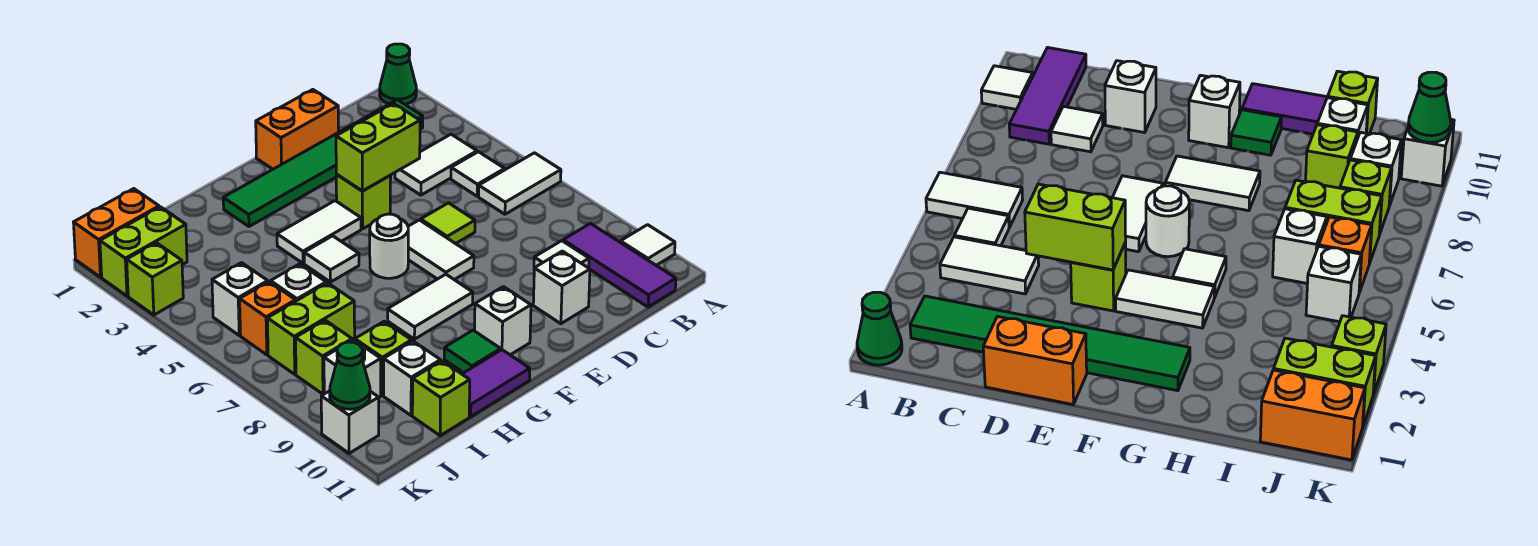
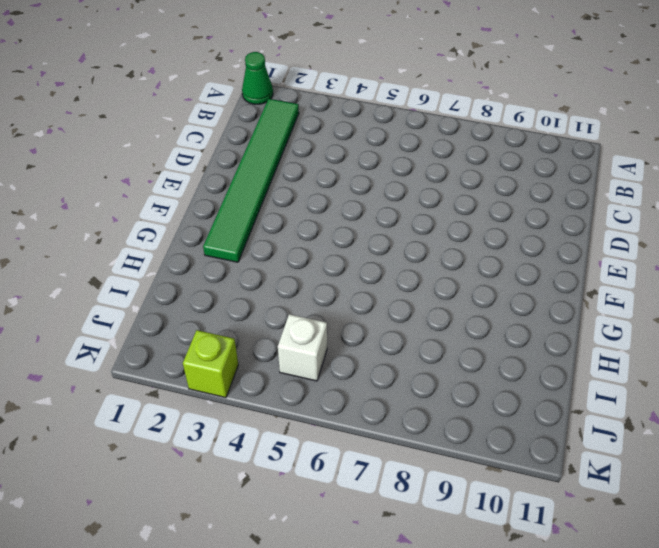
none -> white tile A6:B6 level 1
none -> white tile A10 level 1
none -> white tile B4:C4 level 1
none -> white tile B5 level 1

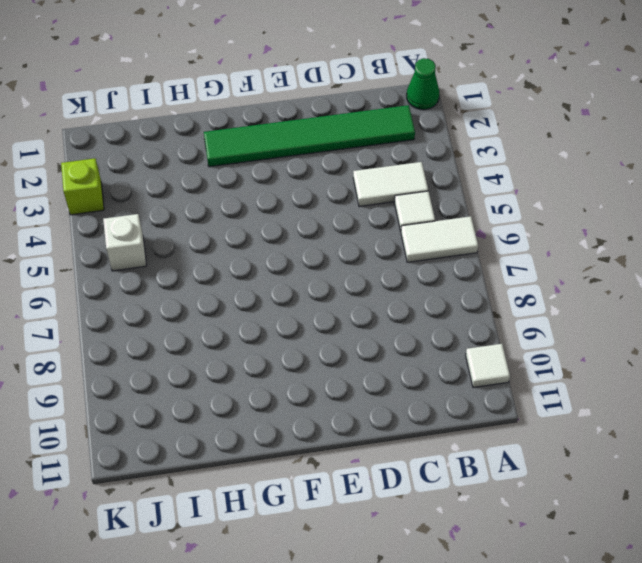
none -> purple tile B9:B11 level 1
none -> white tile C9 level 1
none -> orange brick D1:E1 level 1
none -> lime tile D6 level 1

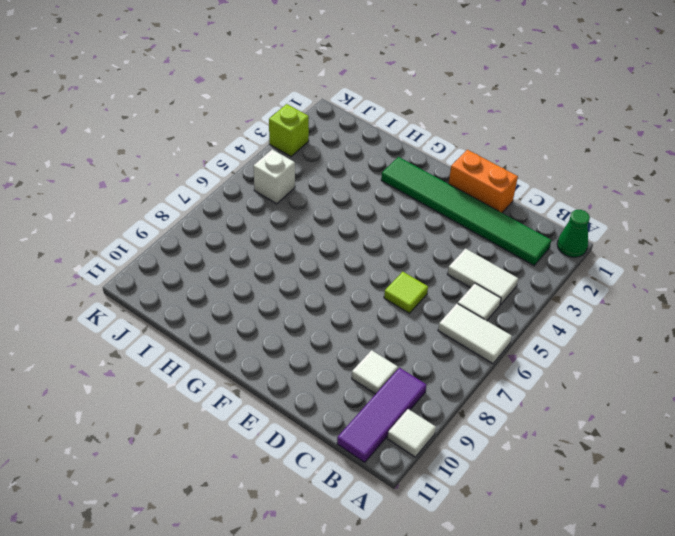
none -> white brick D10 level 1
none -> lime brick E4 level 1
none -> white tile E6:E7 level 1
none -> white tile F4:G4 level 1

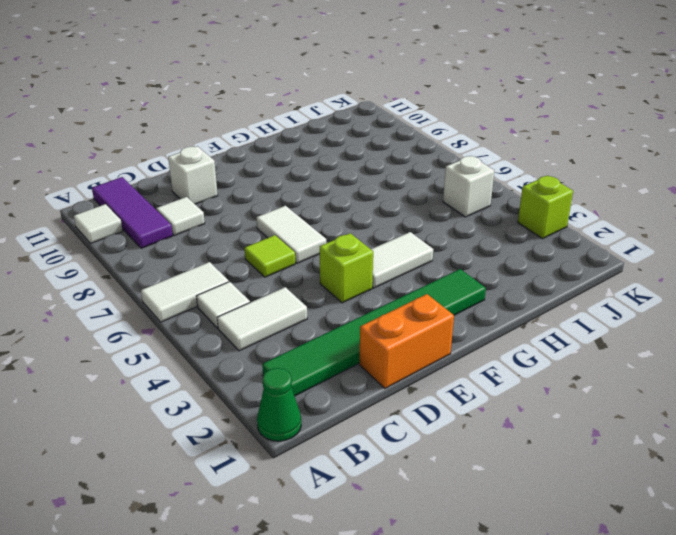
none -> white round brick F6 level 1
none -> white tile F8:G8 level 1
none -> white brick F10 level 1
none -> white tile G5 level 1

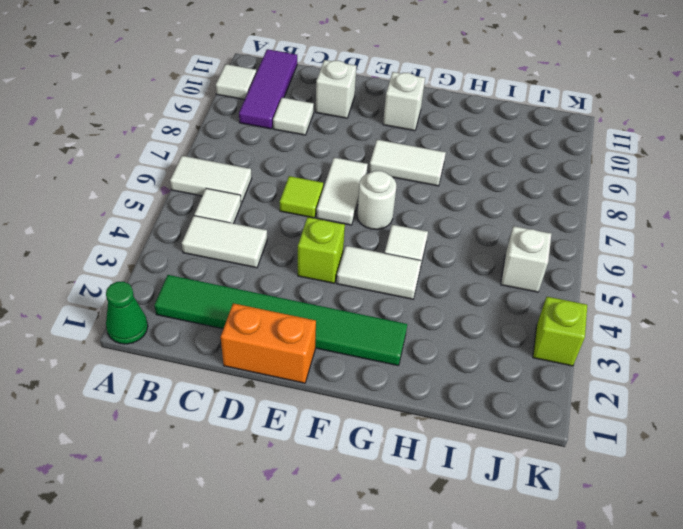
none -> green tile G10 level 1
none -> purple tile G11:H11 level 1
none -> white brick I6 level 1
none -> lime brick I7:J7 level 1

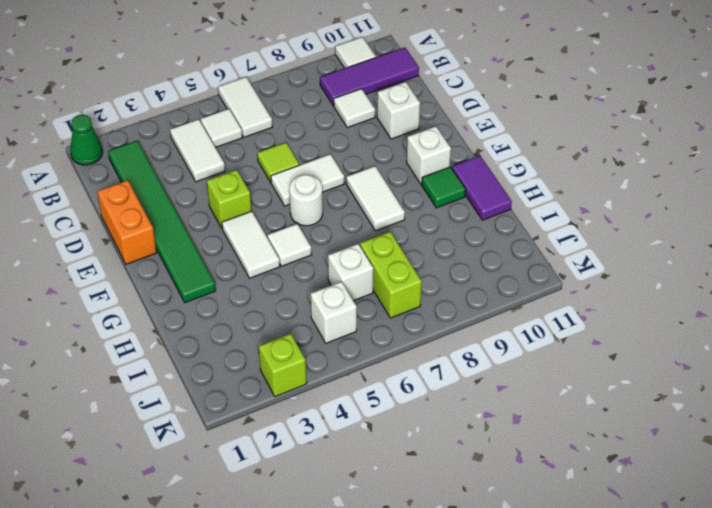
none -> lime brick I9 level 1
none -> white brick I10 level 1
none -> lime brick I11 level 1
none -> orange brick J1:K1 level 1

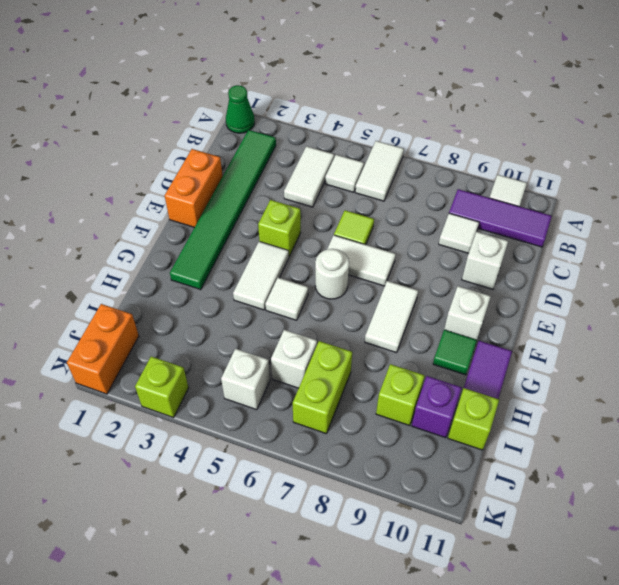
purple brick I10 level 1 -> white brick I10 level 1
none -> lime brick J2:K2 level 1
none -> orange brick J6 level 1
none -> lime brick J8 level 1
none -> white brick J9 level 1

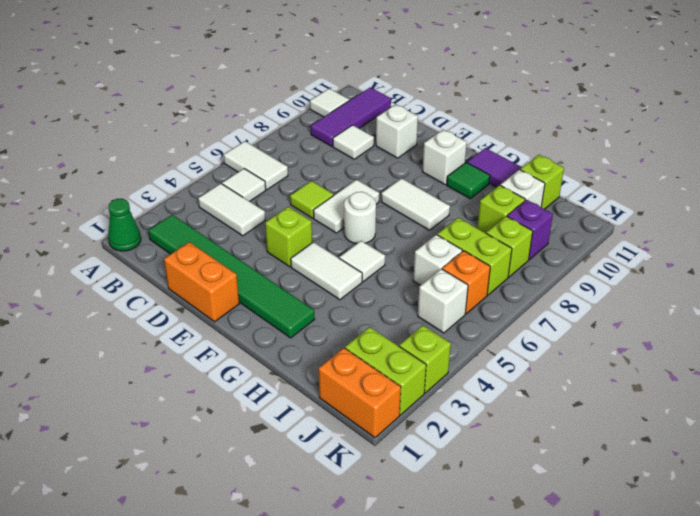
purple brick J9 level 1 -> white brick J9 level 1
none -> white brick K10 level 1
none -> lime brick D4:E4 level 2
none -> green cone K10 level 2

